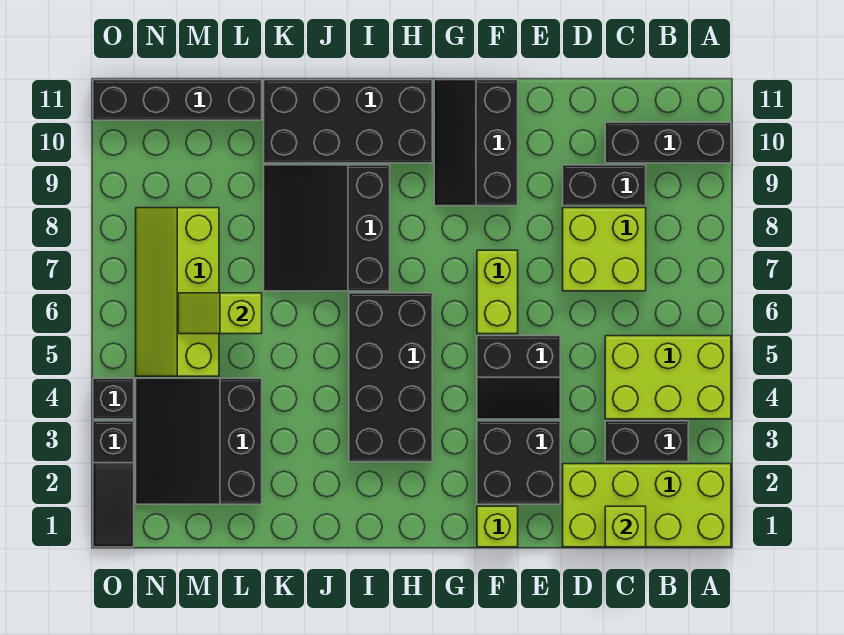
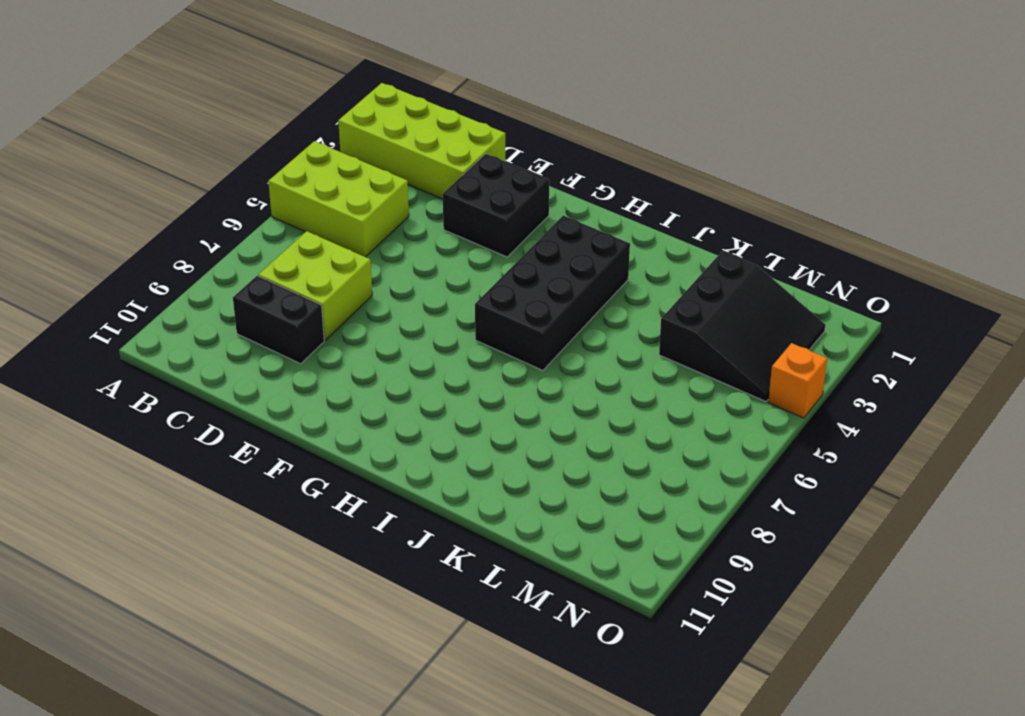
orange brick O4 level 1 -> black brick O4 level 1
none -> black brick A10:C10 level 1
none -> black brick B3:C3 level 1
none -> black slope E4:F5 level 1 top 5

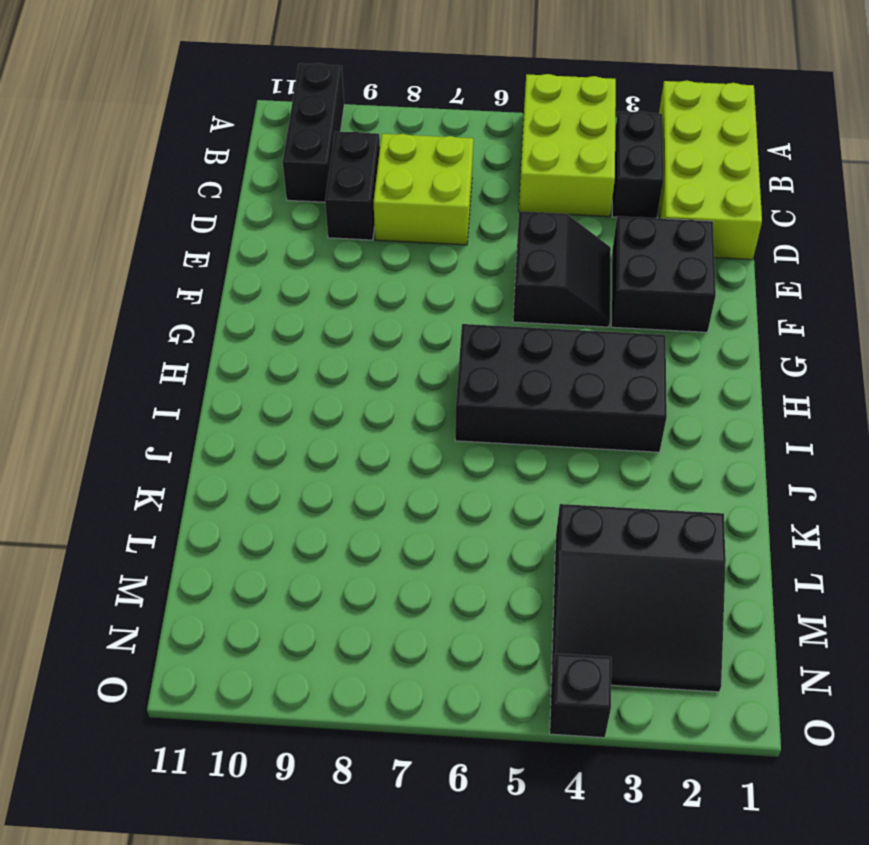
none -> lime brick F1 level 1
none -> lime brick F6:F7 level 1
none -> black slope F9:G11 level 1 top F

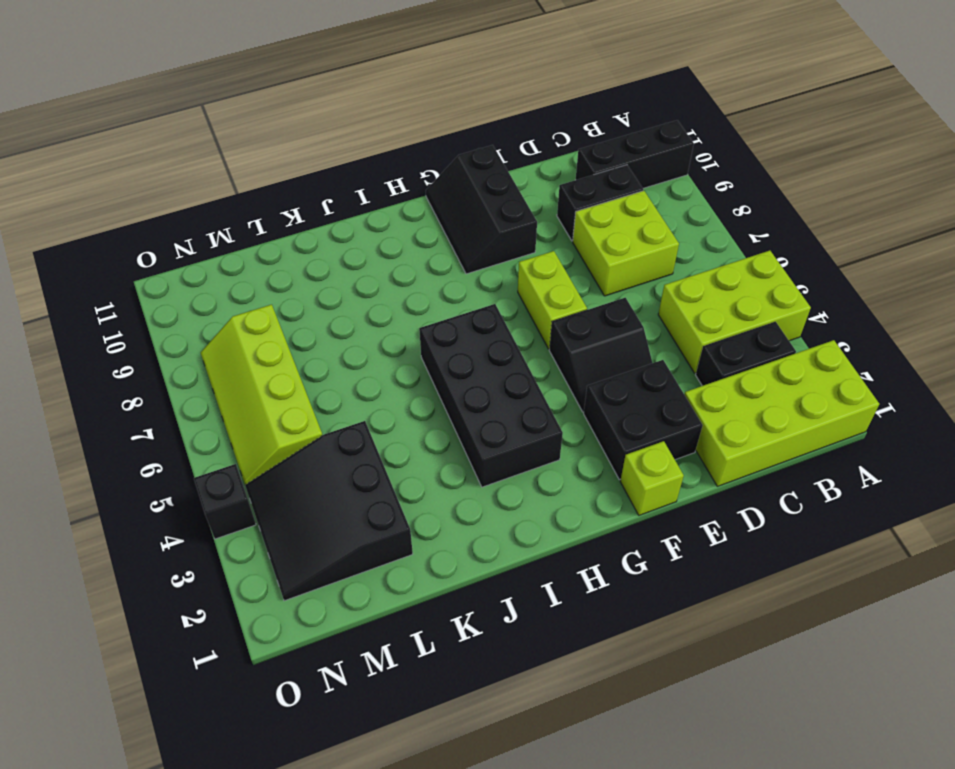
none -> black brick H10:K11 level 1
none -> black slope I7:K9 level 1 top I
none -> black brick L11:O11 level 1

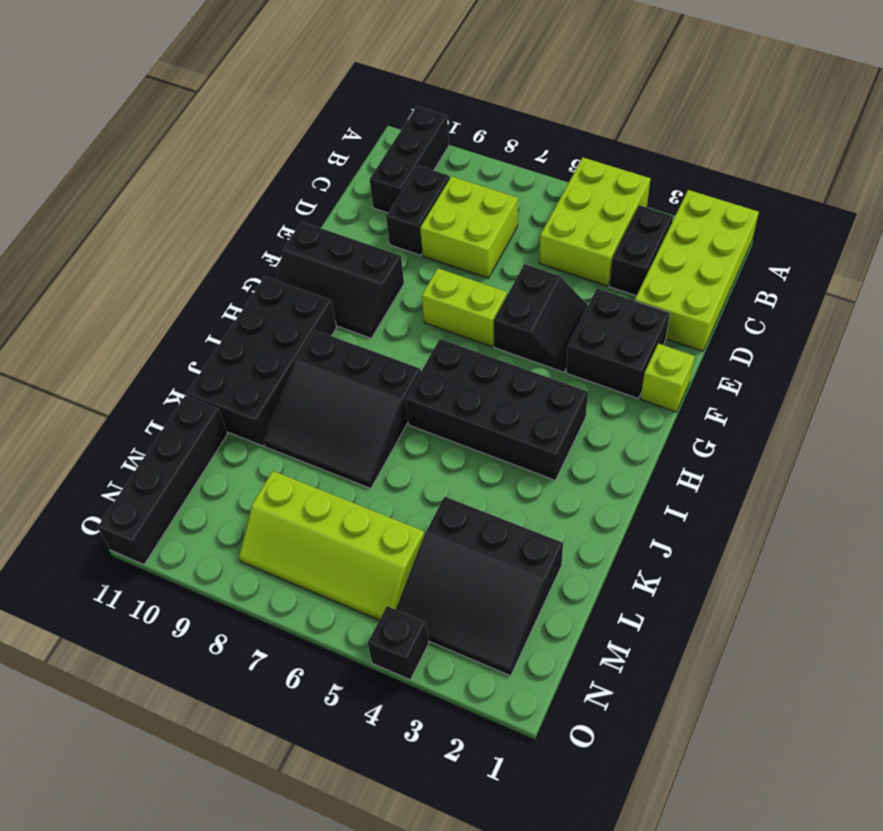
none -> black slope O1:O3 level 1 top 3
none -> lime brick C1 level 2
none -> lime slope L6:M6 level 2 top L

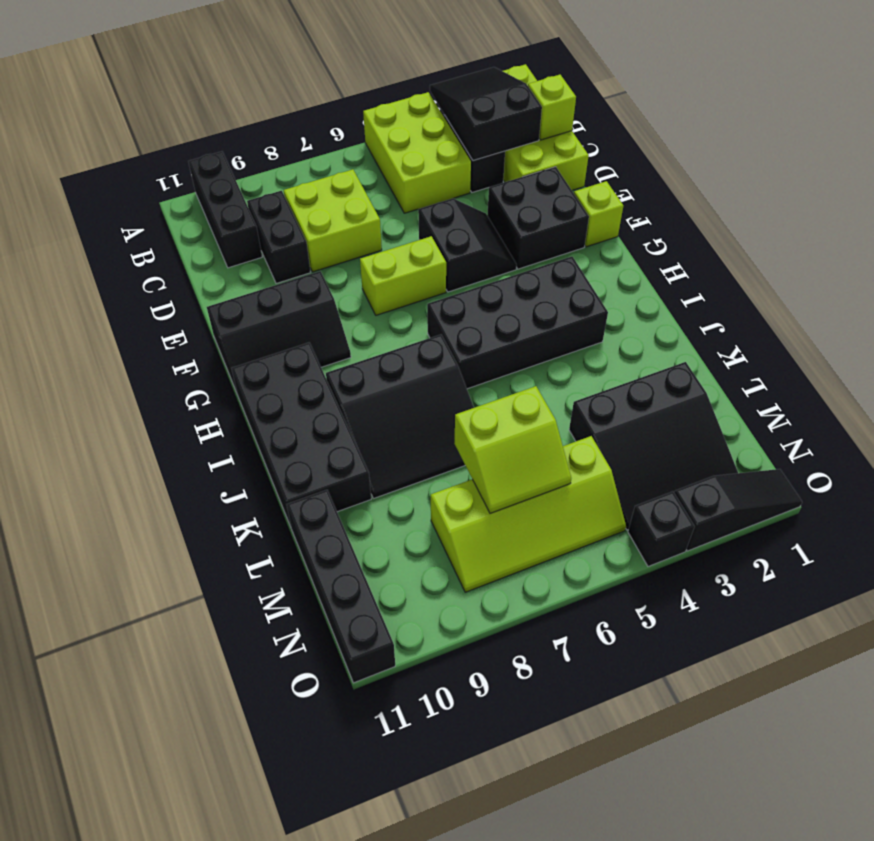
black slope A2:C3 level 2 top C -> none
lime slope L6:M7 level 2 top L -> lime slope L6:M6 level 2 top L

